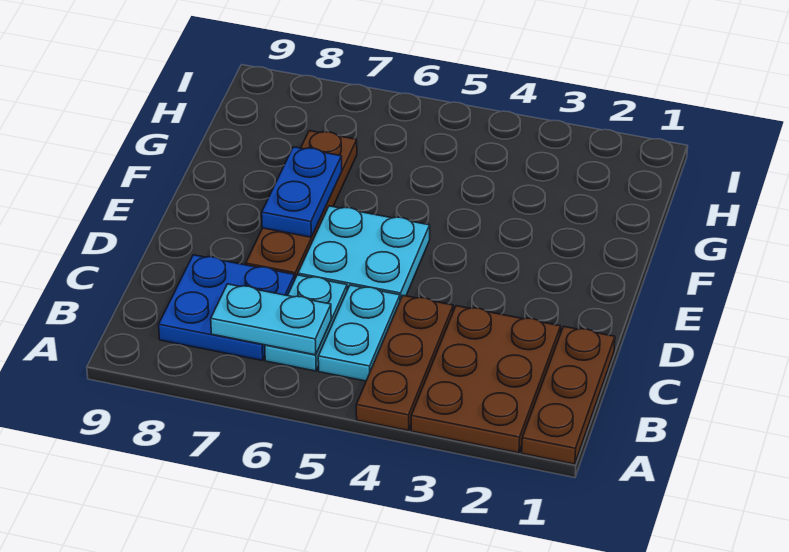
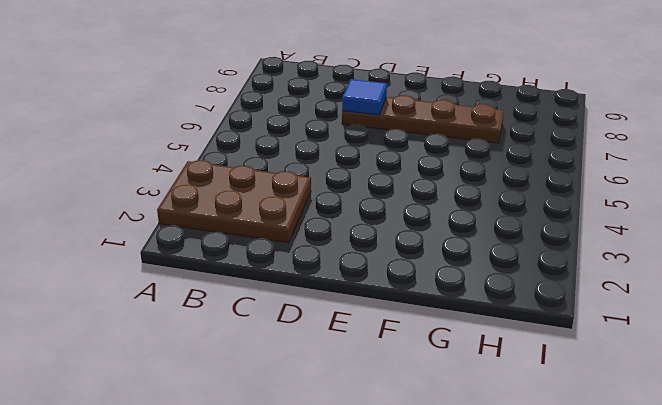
blue tile D7 level 2 -> none
none -> brown plate A1:C1 level 1
none -> brown plate A4:C4 level 1

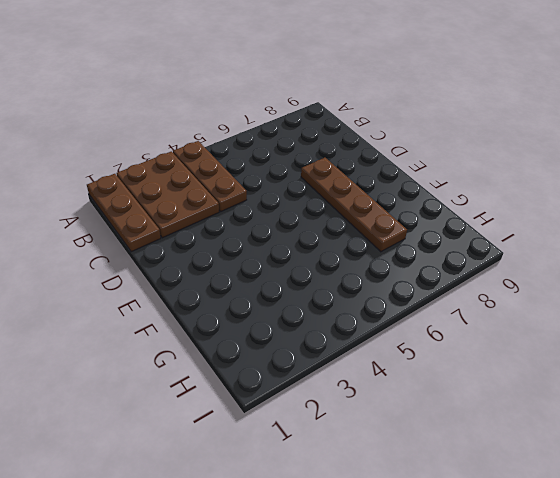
none -> cyan plate B5:C5 level 1
none -> cyan plate B6:C6 level 1

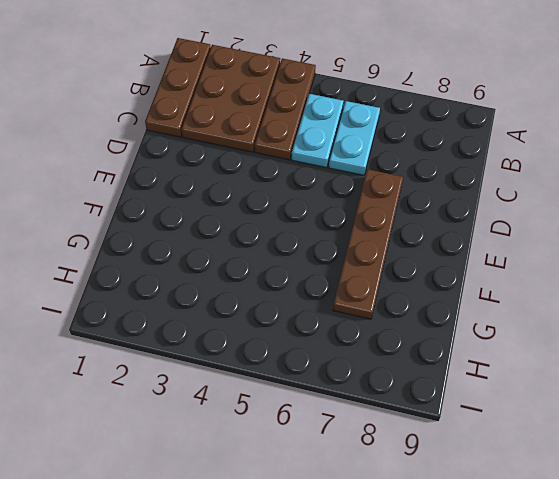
none -> blue plate B7:C8 level 1
none -> cyan plate D5:E6 level 1

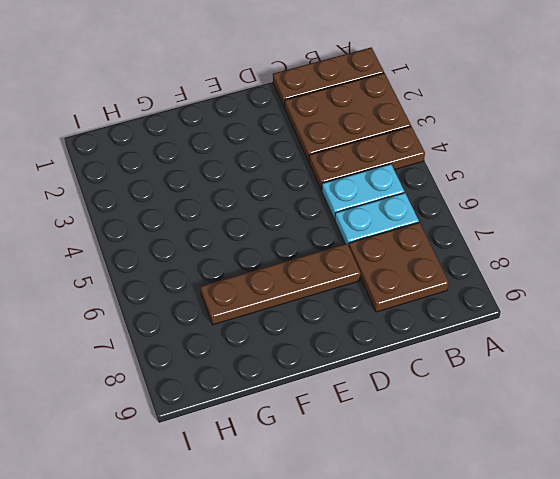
brown plate B7:C8 level 1 -> blue plate B7:C8 level 1
none -> cyan plate D5:E6 level 1
none -> cyan plate B6:B7 level 2

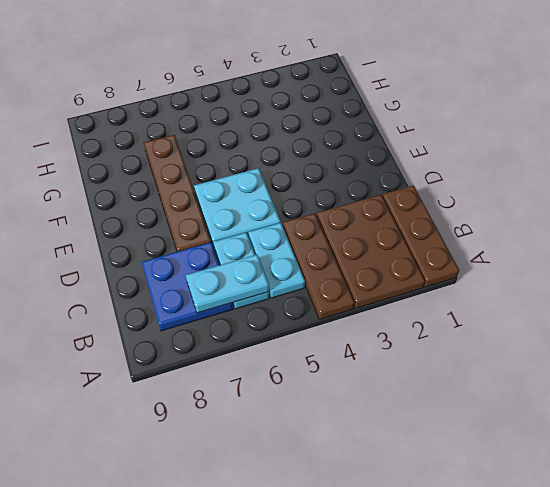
none -> blue plate E7:F7 level 2

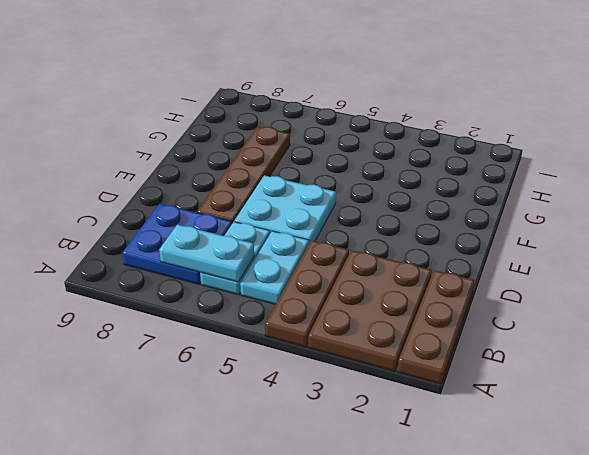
none -> blue plate E7:F7 level 2

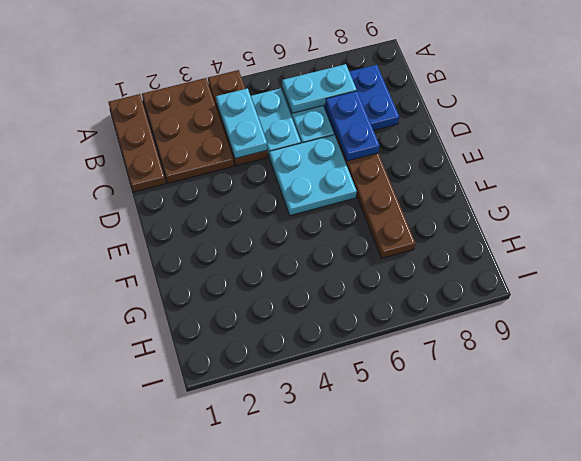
cyan plate B4:C4 level 2 -> none
blue plate C7:D7 level 2 -> blue plate E7:F7 level 2

